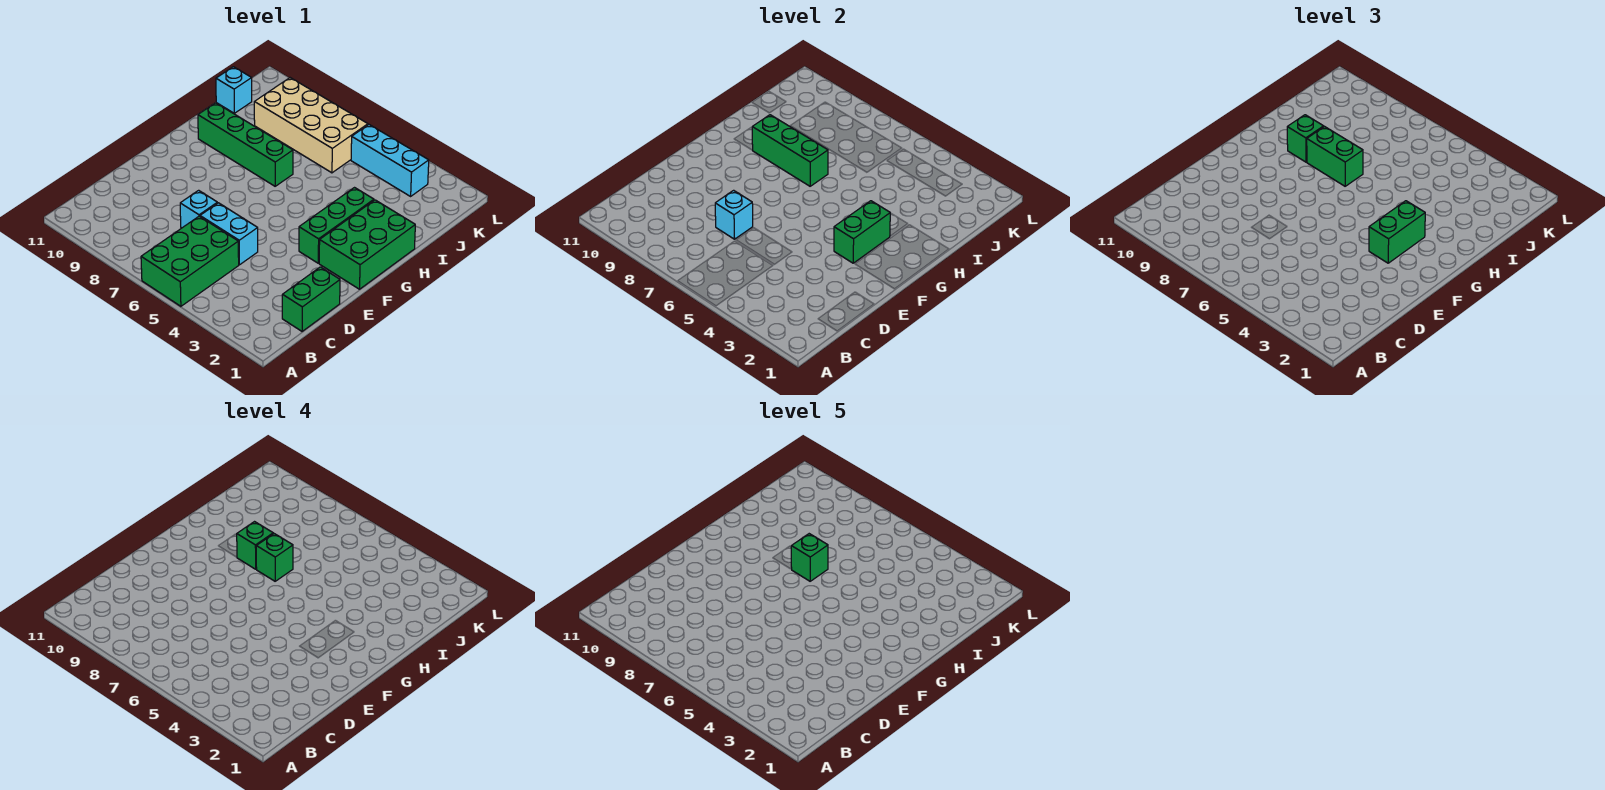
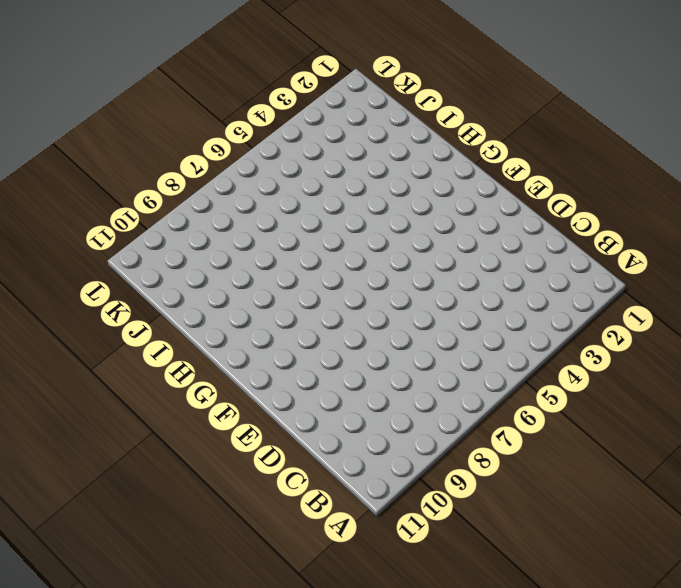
none -> green brick A5:C6 level 1
none -> green brick C1:D1 level 1
none -> cyan brick D5:D6 level 1

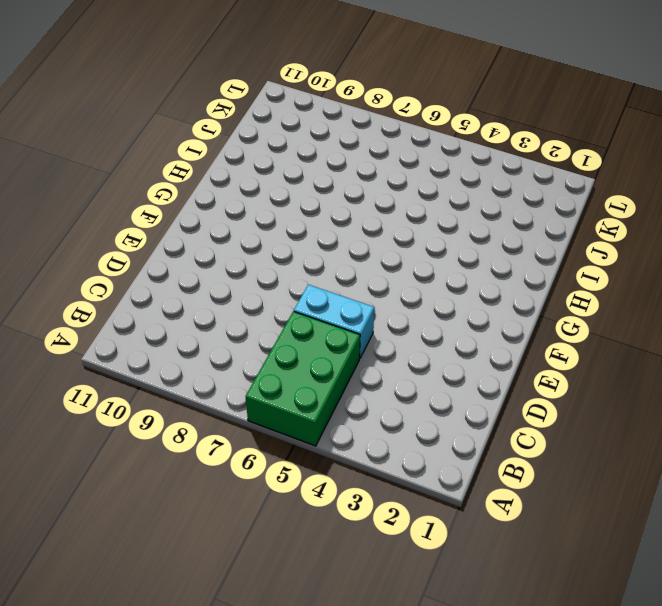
none -> green brick C1:D1 level 1
none -> cyan brick D7 level 1
none -> green brick F1:H2 level 1

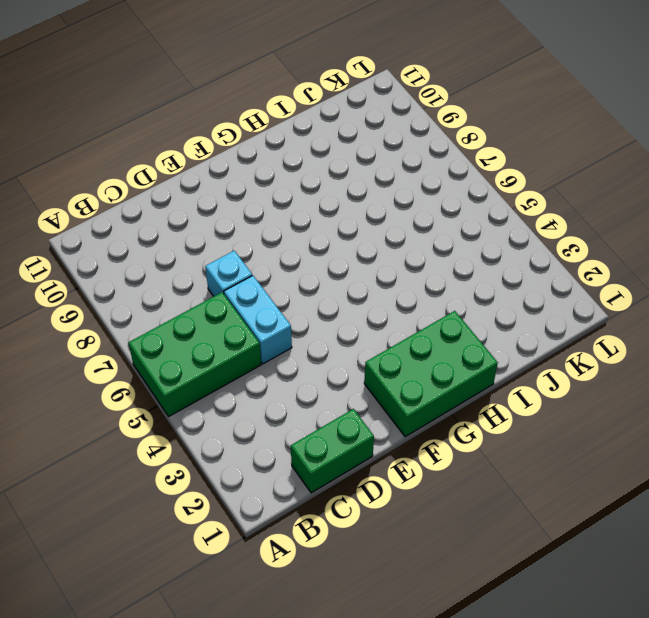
none -> green brick F3:H3 level 1
none -> green brick H7:H10 level 1
none -> tan brick J6:K9 level 1

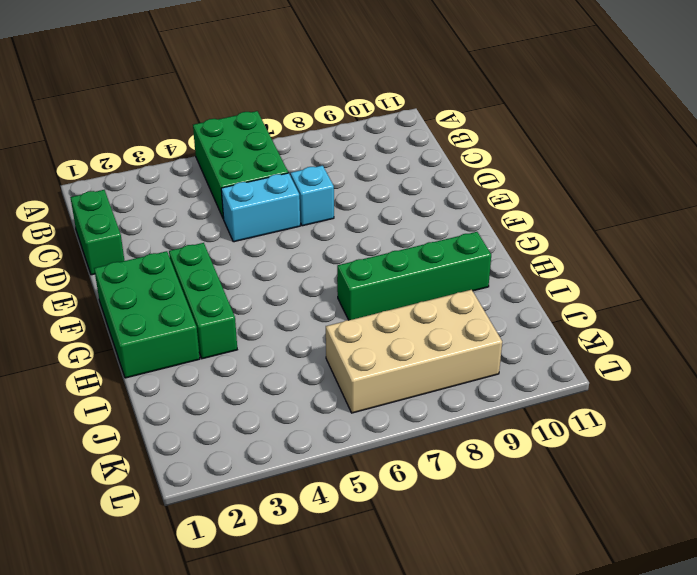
none -> cyan brick J11 level 1
none -> cyan brick K3:K5 level 1
none -> cyan brick D7 level 2

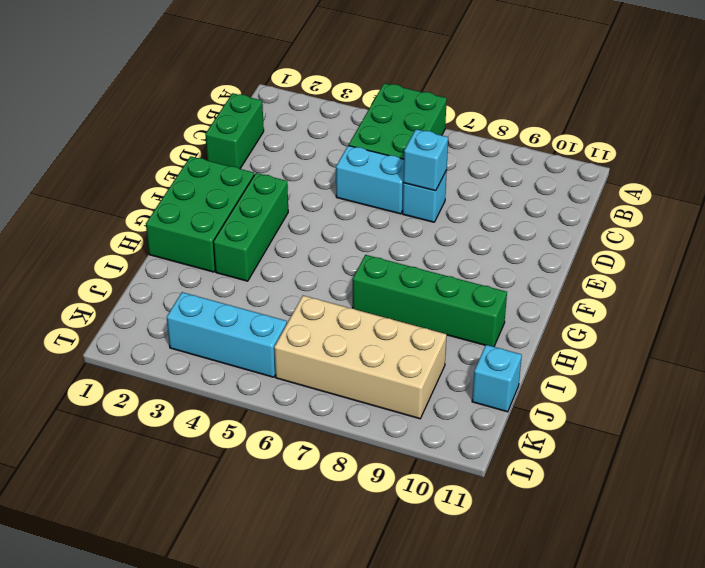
none -> green brick F3:G3 level 2
none -> green brick H7:H9 level 2
none -> green brick F3:G3 level 3

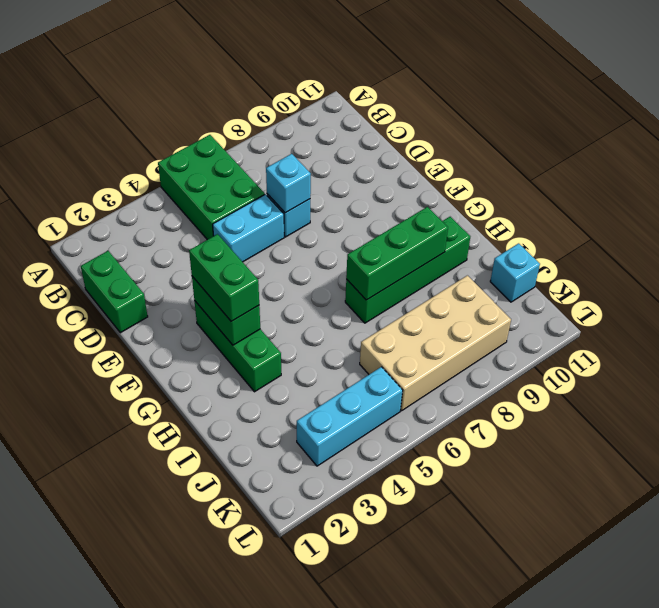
none -> green brick F1:H2 level 1
none -> green brick H7:H8 level 3
none -> green brick H9 level 3

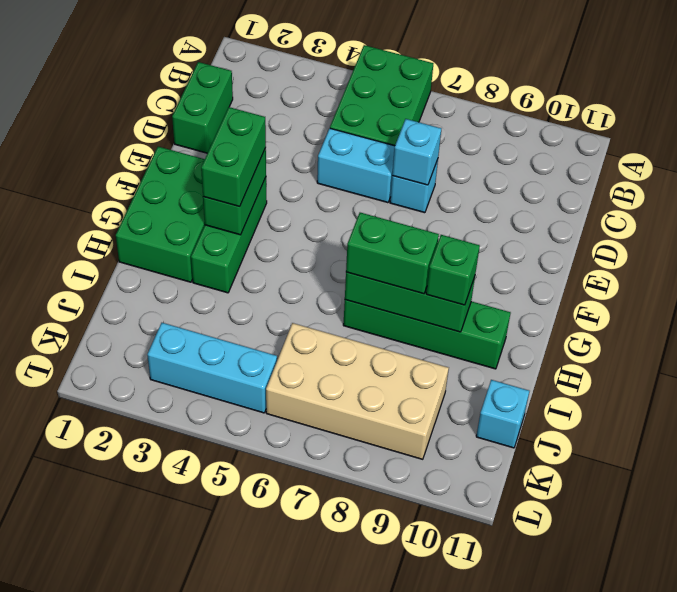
none -> green brick H7 level 4
none -> green brick H8 level 4
none -> green brick H7 level 5

